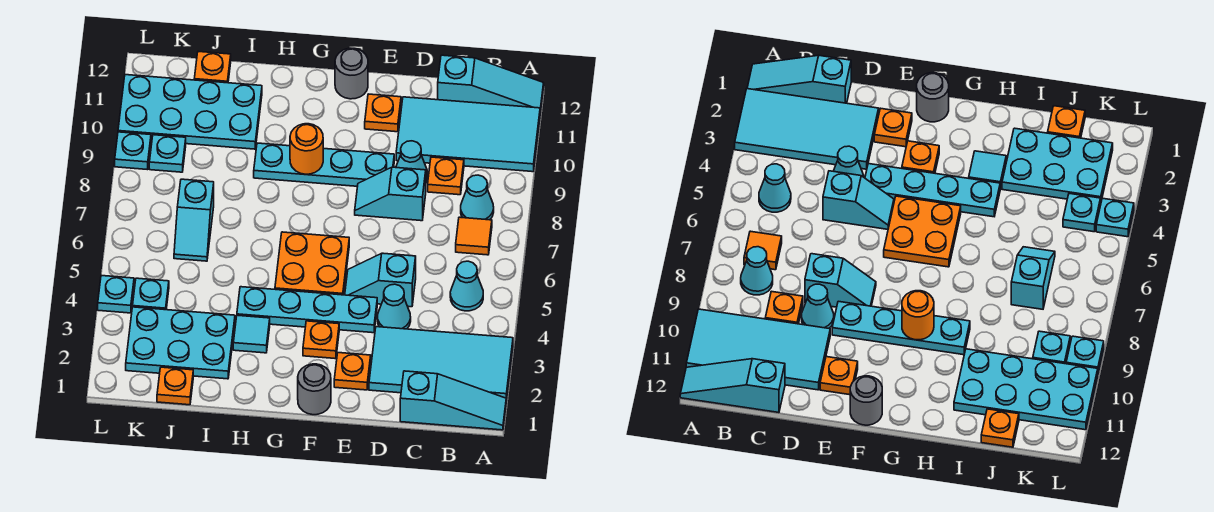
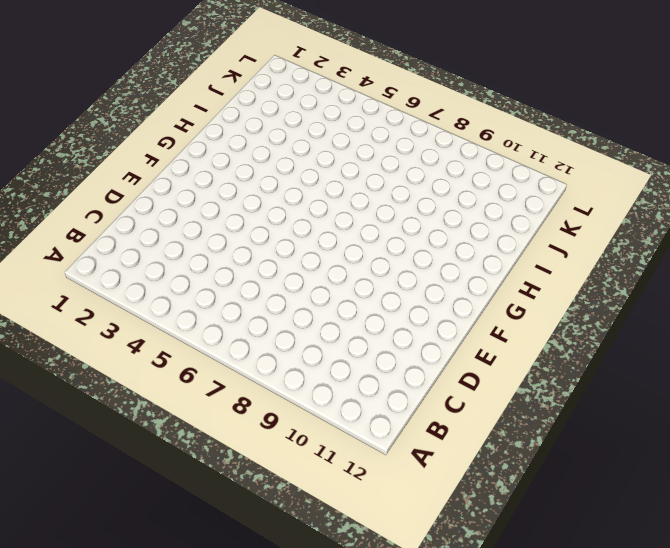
none -> cyan slope A1:C1 level 1 top C
none -> cyan tile A2:D3 level 1
none -> cyan tile A10:D11 level 1
none -> cyan slope A12:C12 level 1 top C

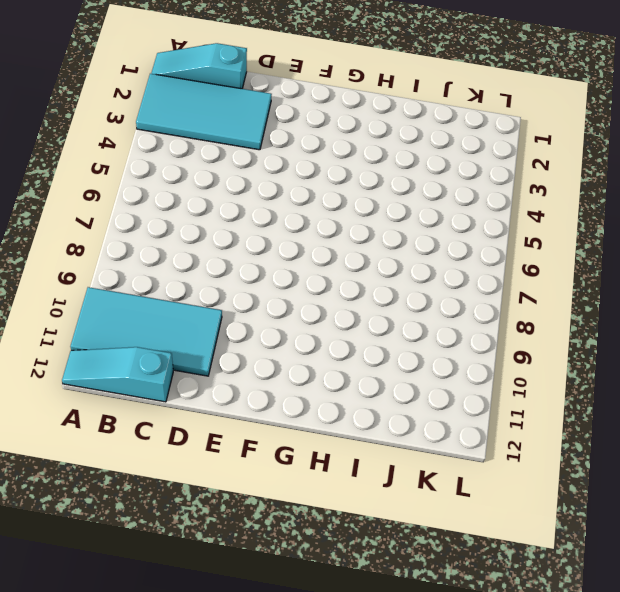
none -> cyan cone B5 level 1
none -> orange tile B7 level 1
none -> cyan cone B8 level 1
none -> orange plate C9 level 1

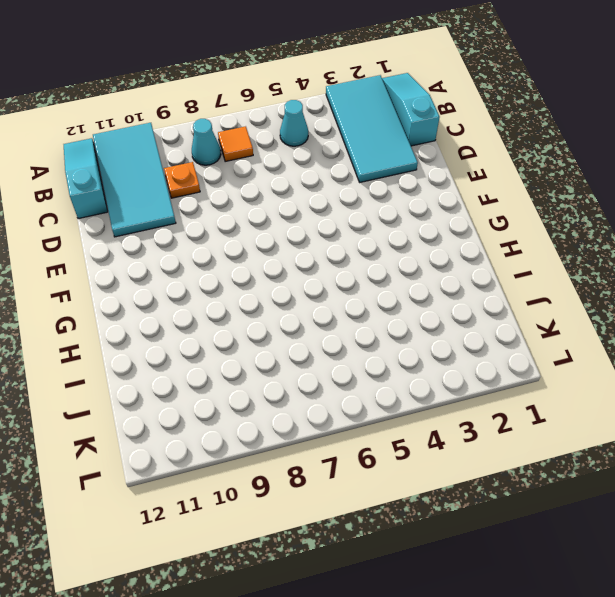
none -> cyan cone D4 level 1
none -> cyan slope D5:E5 level 1 top D
none -> cyan slope D8:E8 level 1 top D
none -> cyan cone D9 level 1

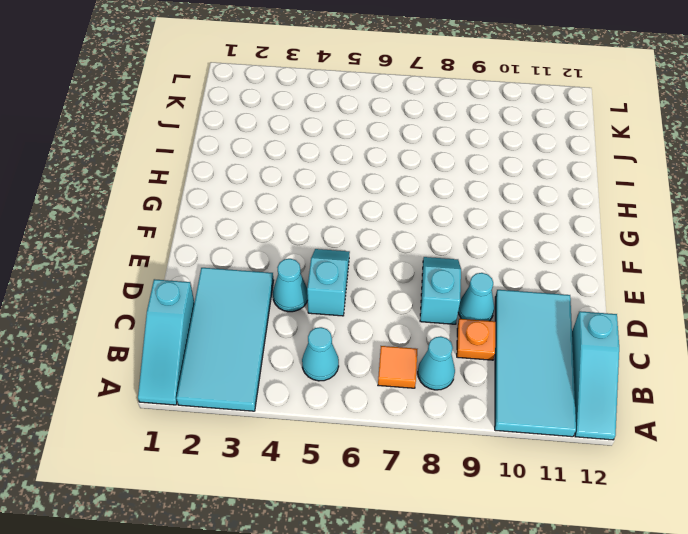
none -> orange plate E2 level 1
none -> cyan plate E4:H4 level 1
none -> cyan plate E9:H9 level 1
none -> orange plate E11 level 1

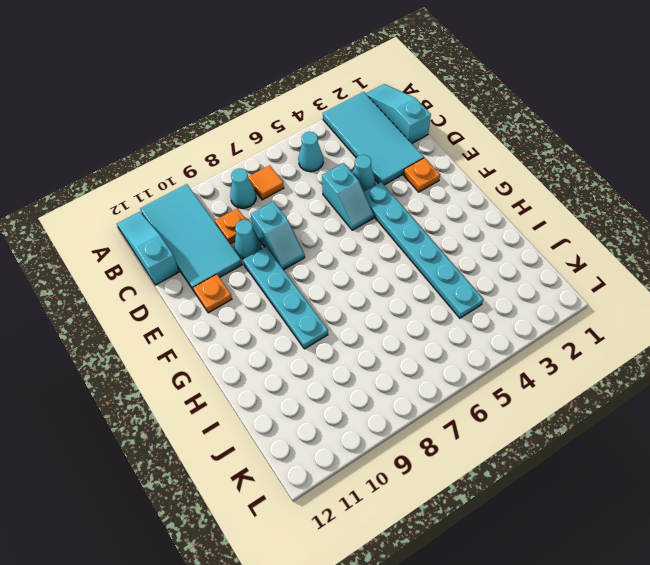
cyan plate E4:J4 level 1 -> cyan plate E4:H4 level 1
none -> grey round brick F1 level 1
none -> orange plate F3 level 1
none -> orange plate F5:G6 level 1
none -> grey round brick F12 level 1

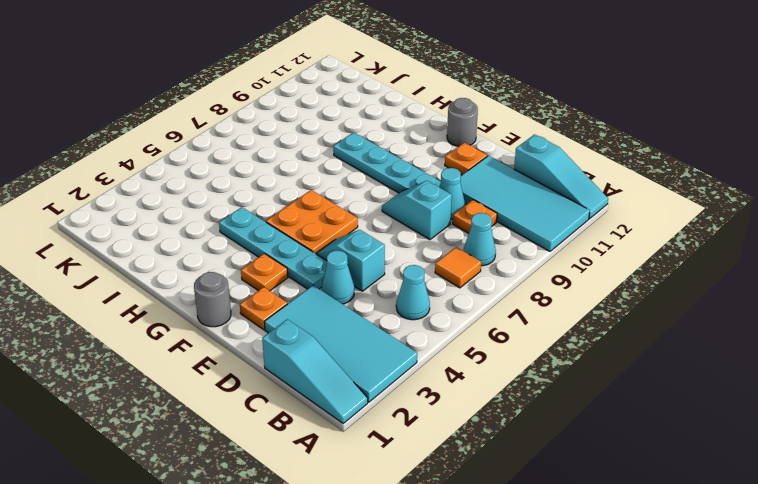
none -> cyan tile H3 level 1
none -> cyan plate I2:K3 level 1
none -> cyan plate I10:L11 level 1
none -> orange plate J1 level 1

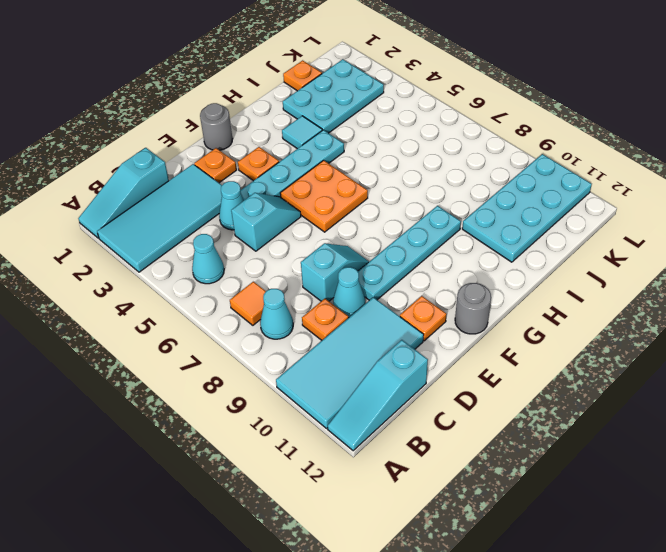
none -> cyan slope J6:J7 level 1 top 7
none -> orange plate J12 level 1
none -> cyan plate K4 level 1
none -> cyan plate K9 level 1

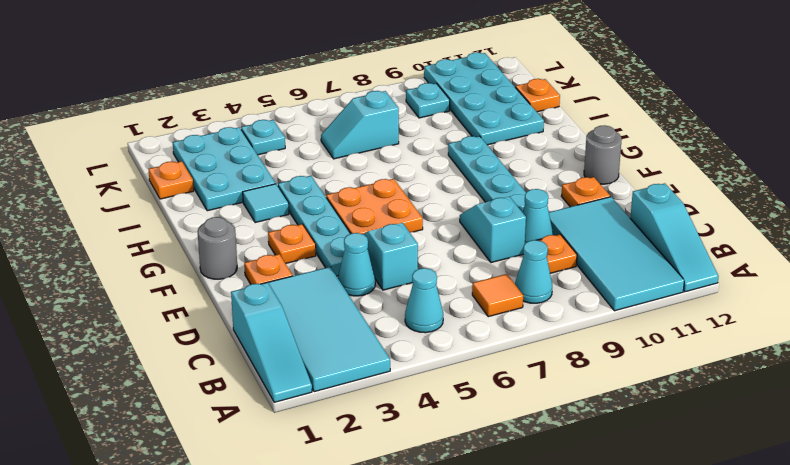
none -> cyan plate L4 level 1
none -> cyan plate L9 level 1
none -> orange round brick G9 level 2

